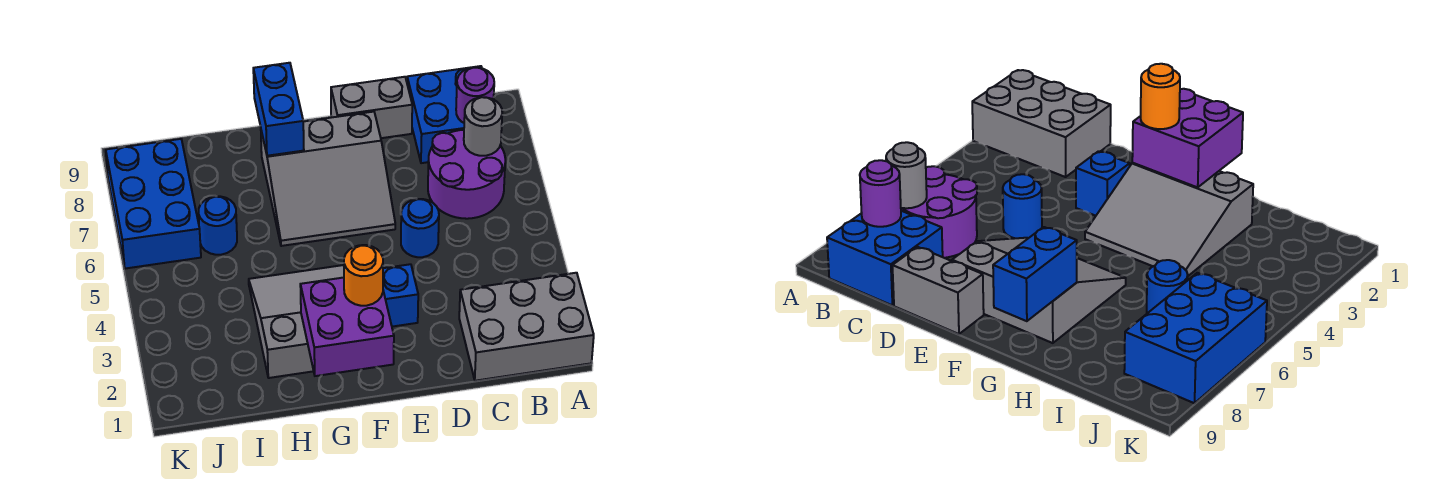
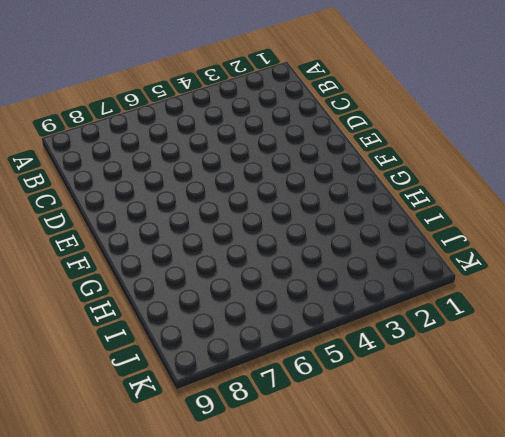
none -> grey brick A1:C2 level 1
none -> purple round brick B6:C7 level 1
none -> blue brick B8:C9 level 1

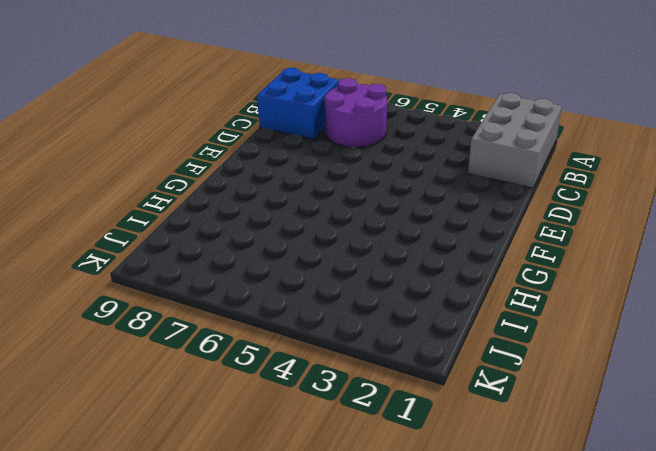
none -> blue round brick D5 level 1
none -> grey brick D9:E9 level 1
none -> blue brick E3 level 1

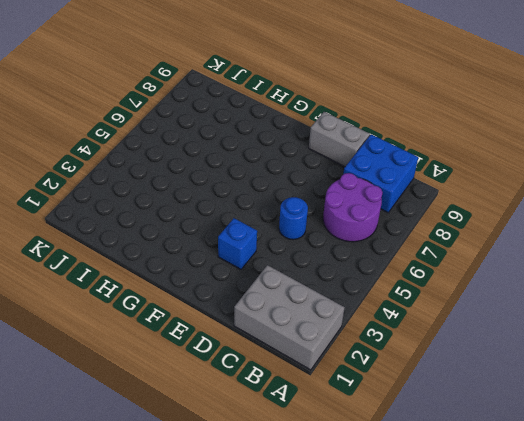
none -> grey slope E6:G8 level 1 top 8
none -> grey slope F2:H4 level 1 top 2
none -> blue round brick I6 level 1

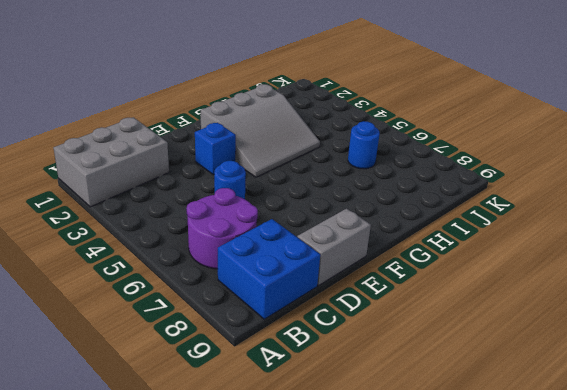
none -> grey slope E6:G8 level 1 top 8
none -> blue brick J6:K8 level 1
none -> grey round brick B7 level 2

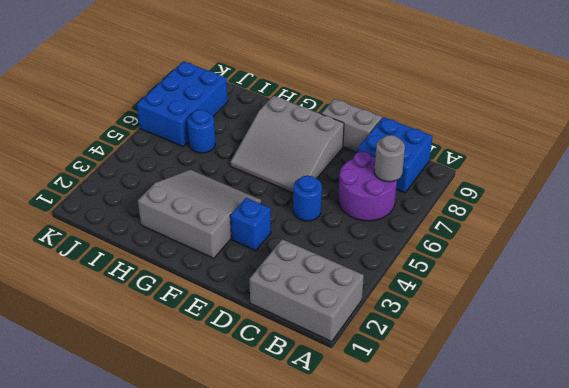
none -> purple round brick B8 level 2
none -> purple brick F1:G2 level 2
none -> blue brick G8:G9 level 2

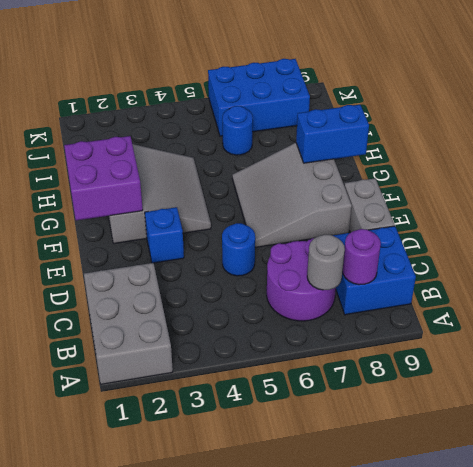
none -> orange round brick F2 level 3

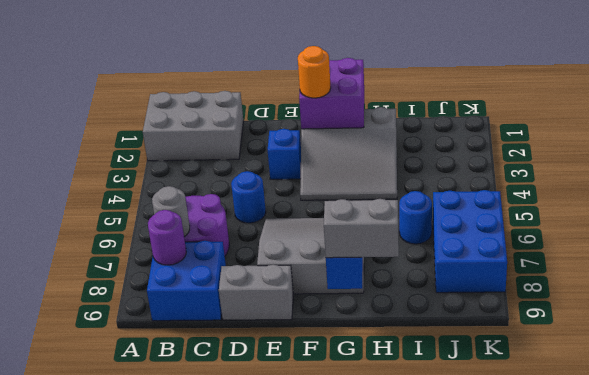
grey brick G9:H9 level 3 -> none

